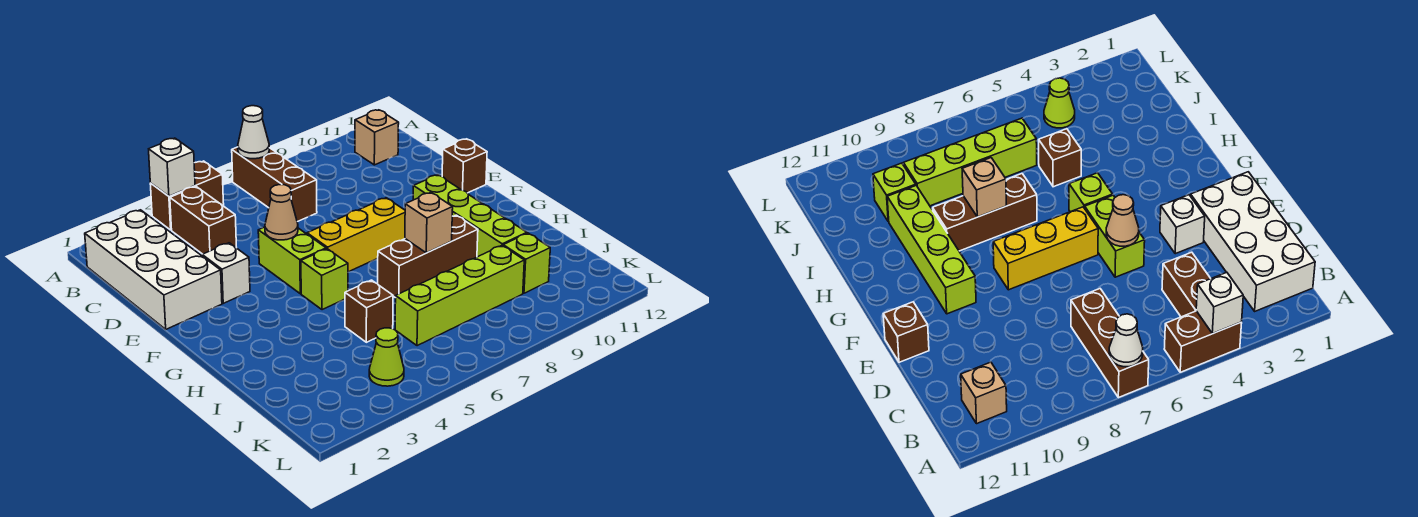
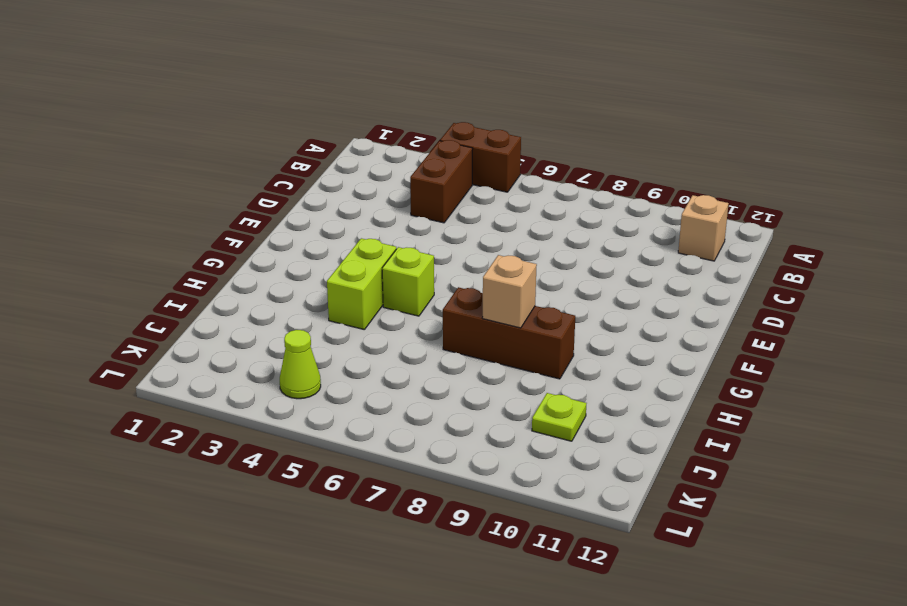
lime brick G4:H4 level 1 -> lime brick E5:F5 level 1
lime plate J10 level 1 -> lime brick J10 level 1
none -> brown brick A7:C7 level 1
none -> white brick B1:E2 level 1
none -> white brick E3 level 1

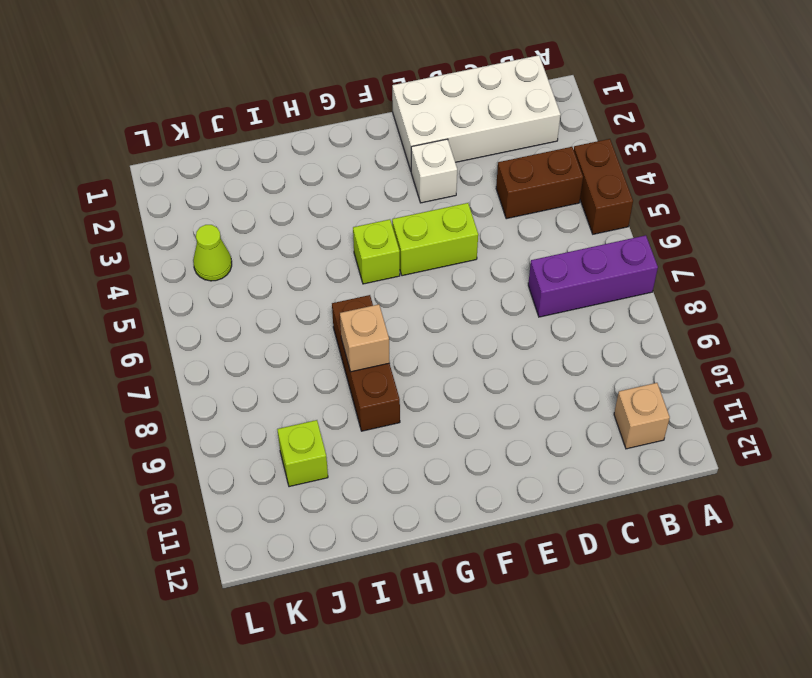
purple brick A7:C7 level 1 -> brown brick A7:C7 level 1
none -> brown brick E12 level 1
none -> yellow brick F6:F8 level 1
none -> lime brick F10:I10 level 1

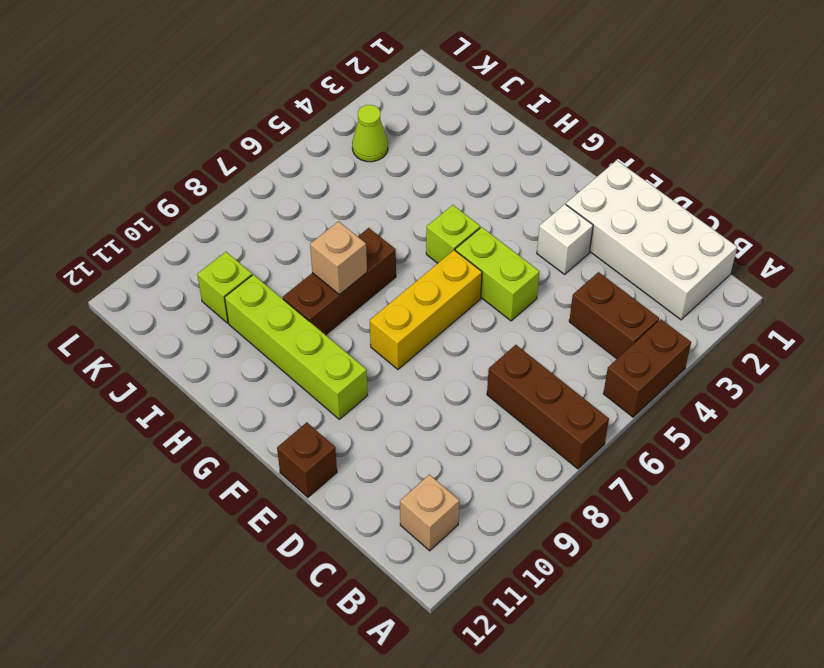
none -> brown brick I5 level 1
none -> lime brick J6:J9 level 1
none -> white brick A4 level 2

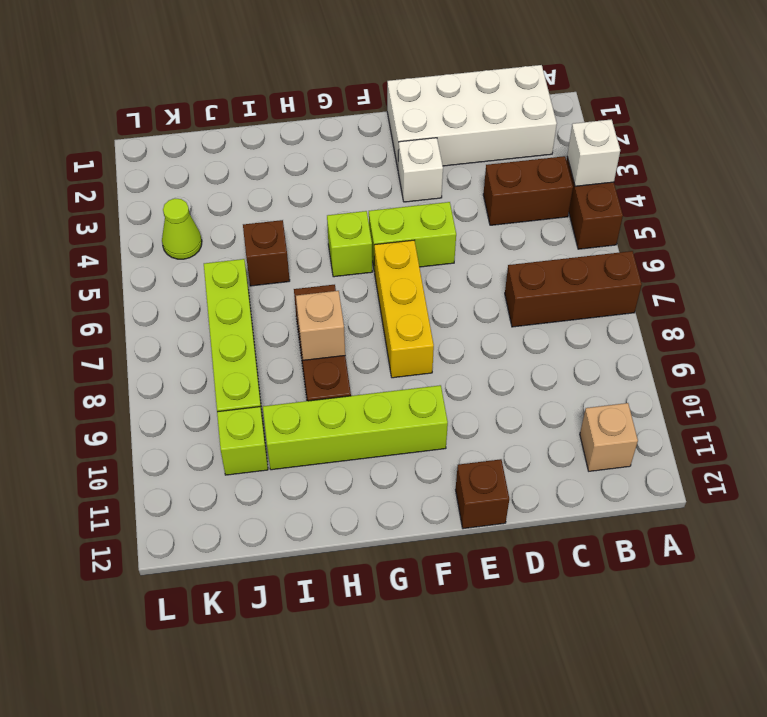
none -> white cone A7 level 2
none -> tan cone E5 level 2

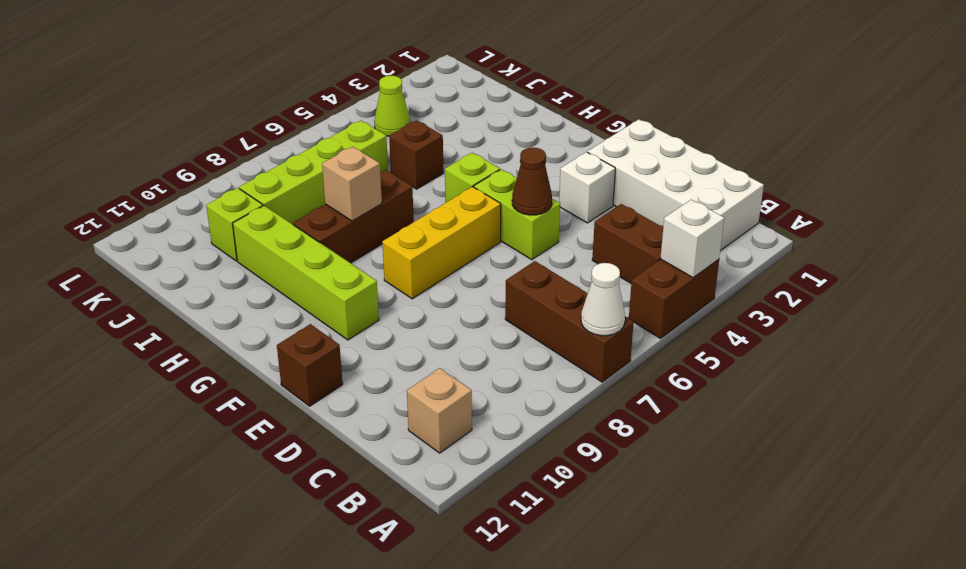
brown cone E5 level 2 -> tan cone E5 level 2

